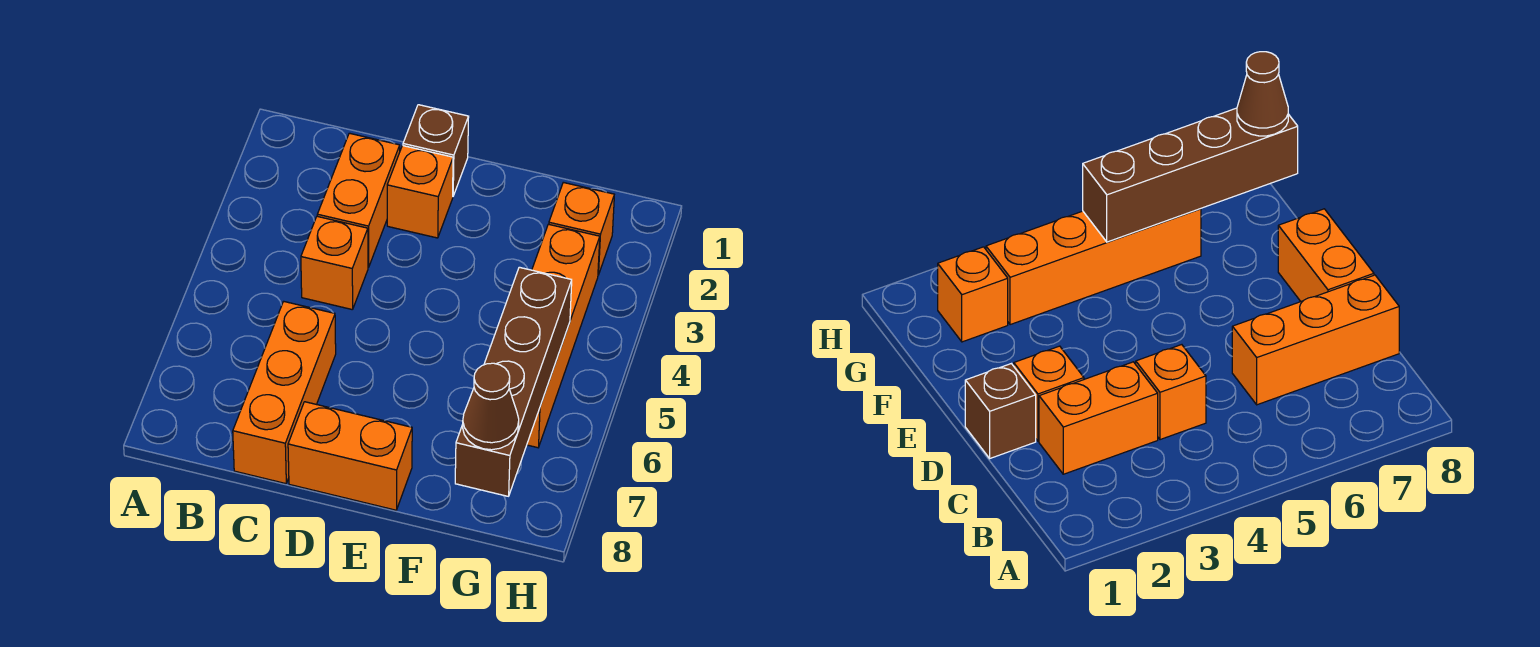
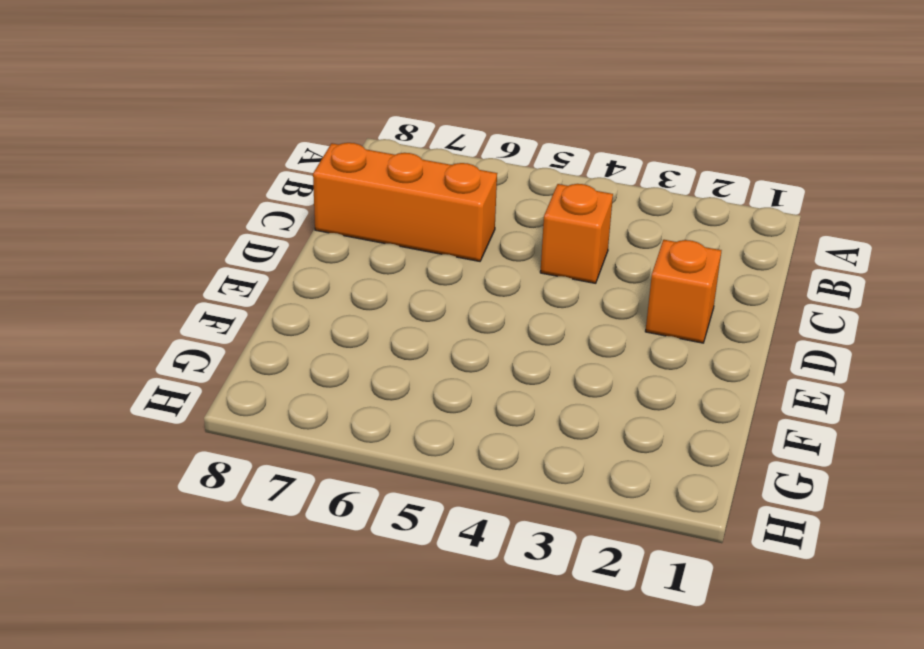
none -> orange brick C2:C3 level 1
none -> brown brick D1 level 1

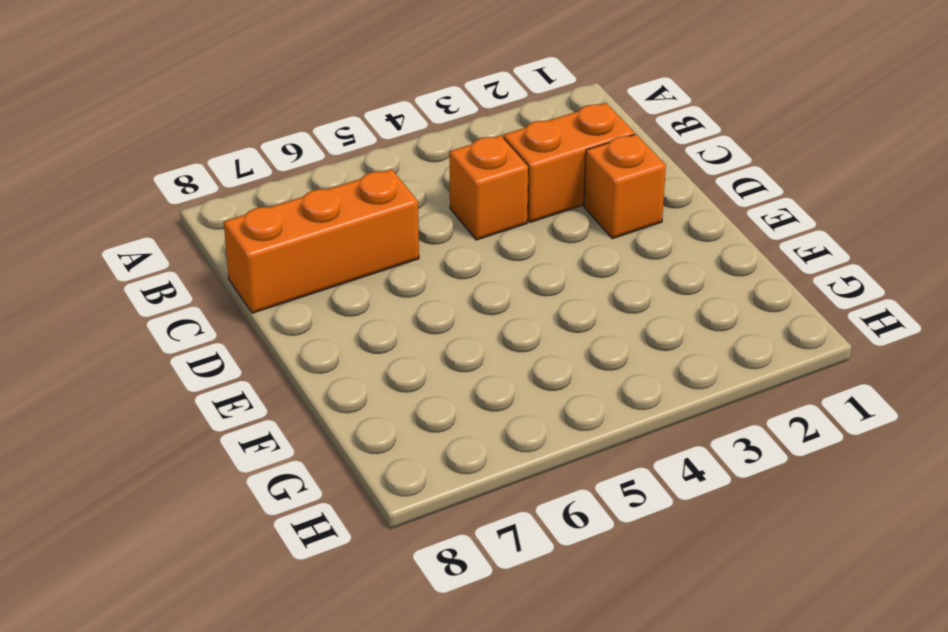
none -> brown brick D1 level 1
none -> orange brick D8:E8 level 1

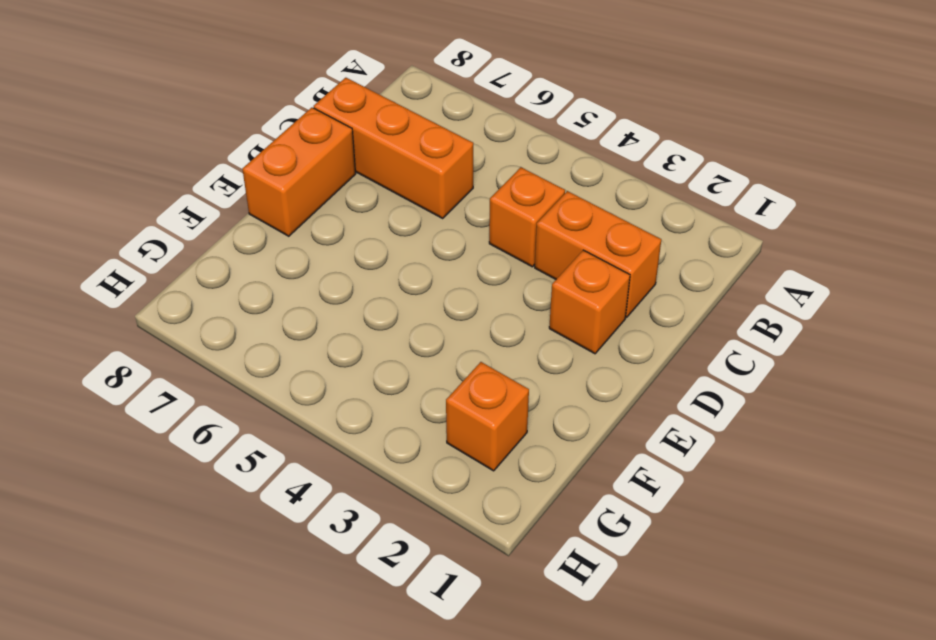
none -> brown brick D1 level 1
none -> orange brick G3:G6 level 1

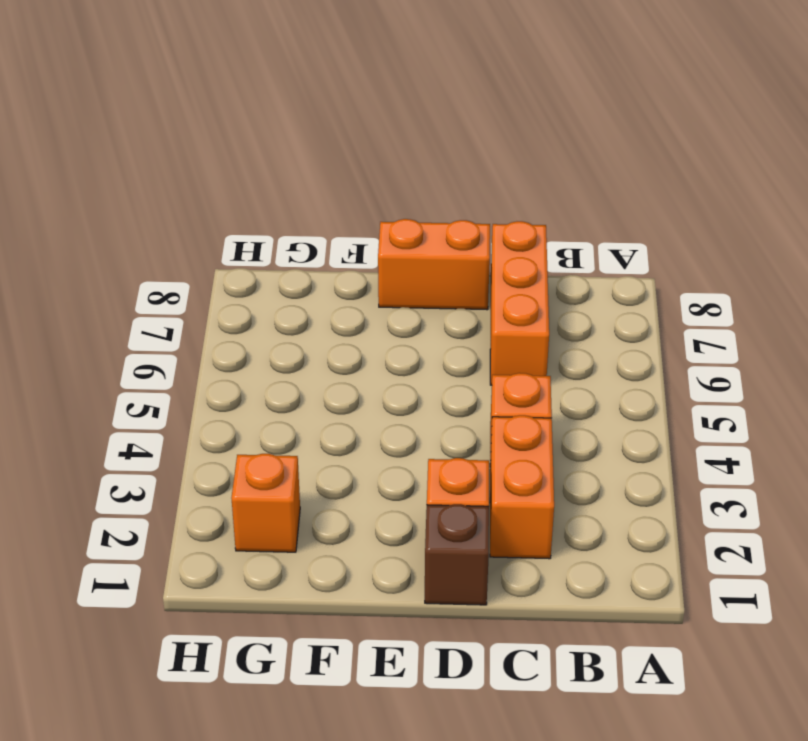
none -> orange brick G3:G6 level 1
none -> brown brick G5:G8 level 2

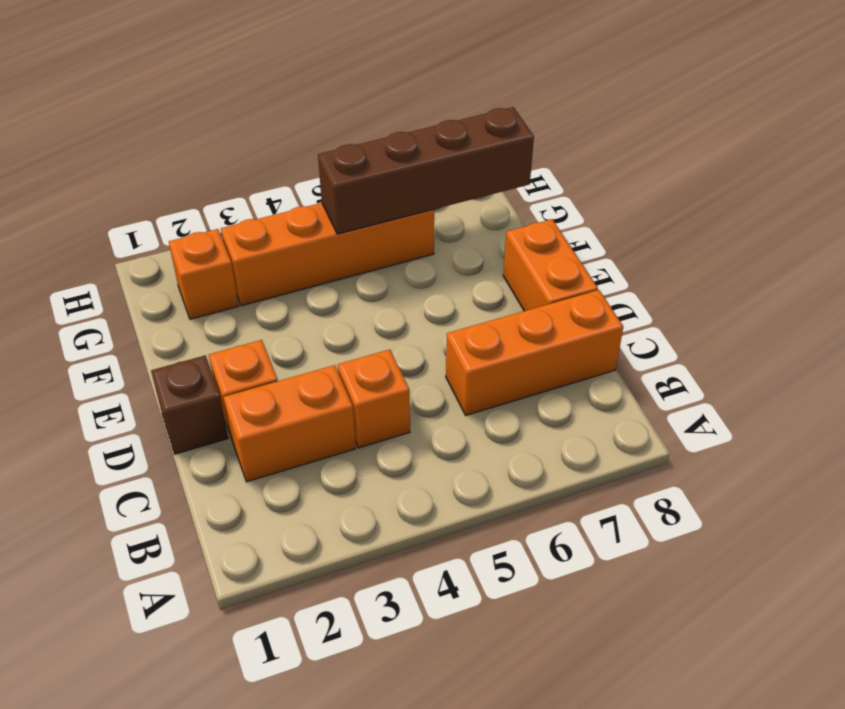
none -> brown cone G8 level 3

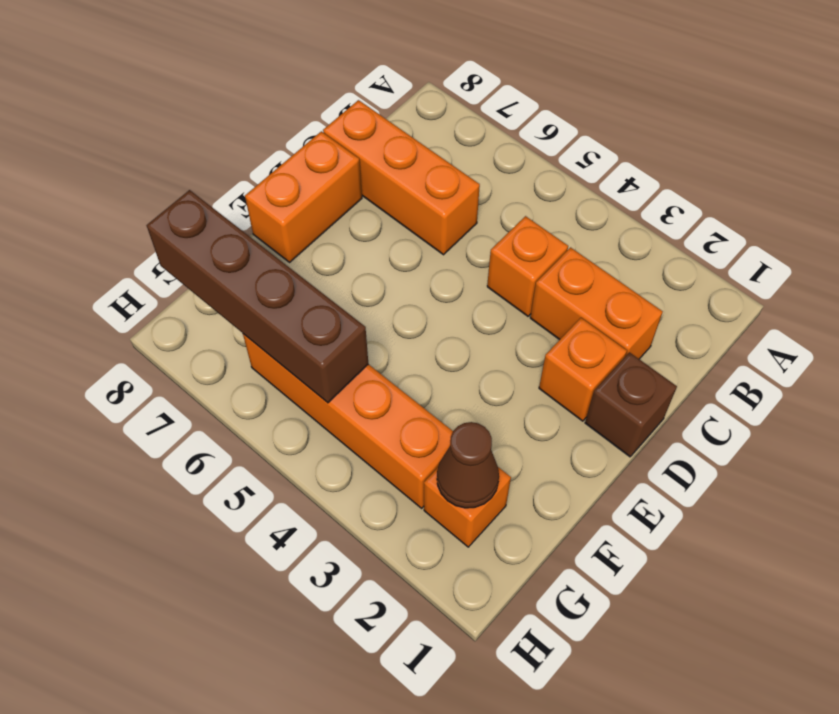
brown cone G2 level 2 -> brown cone G8 level 3

